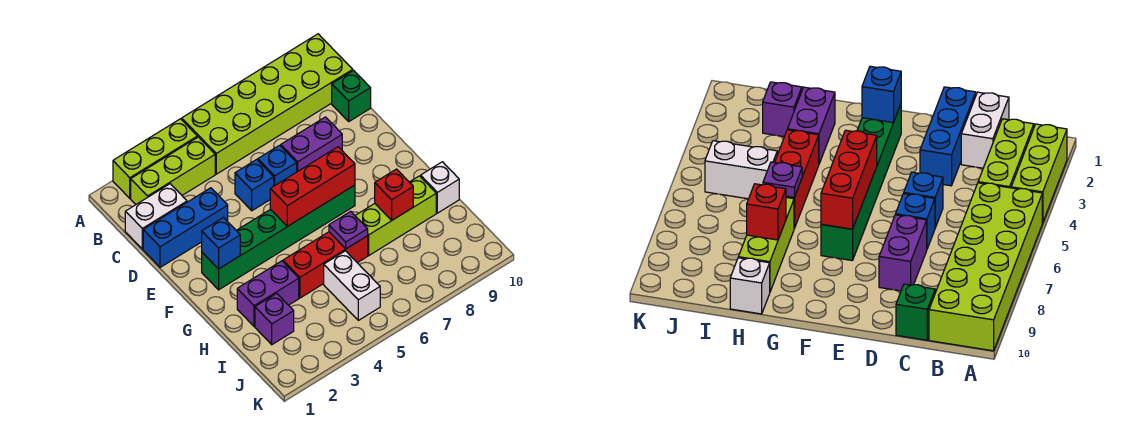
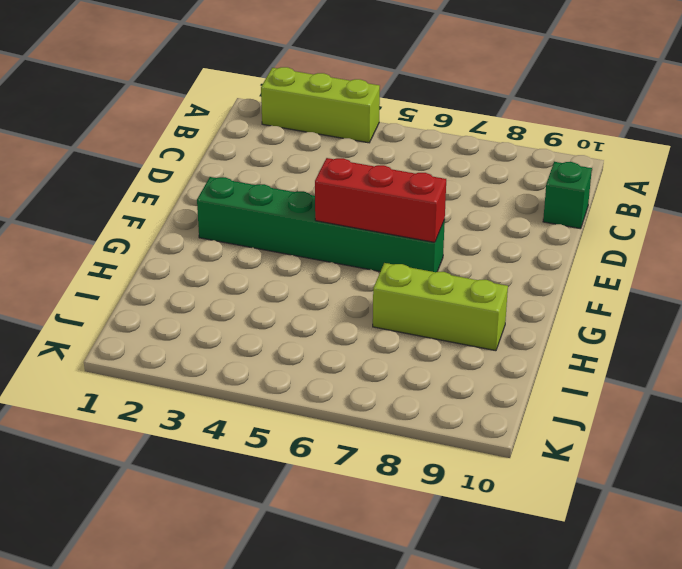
none -> lime brick A5:B10 level 1
none -> lime brick B2:B4 level 1
none -> white brick C1:C2 level 1

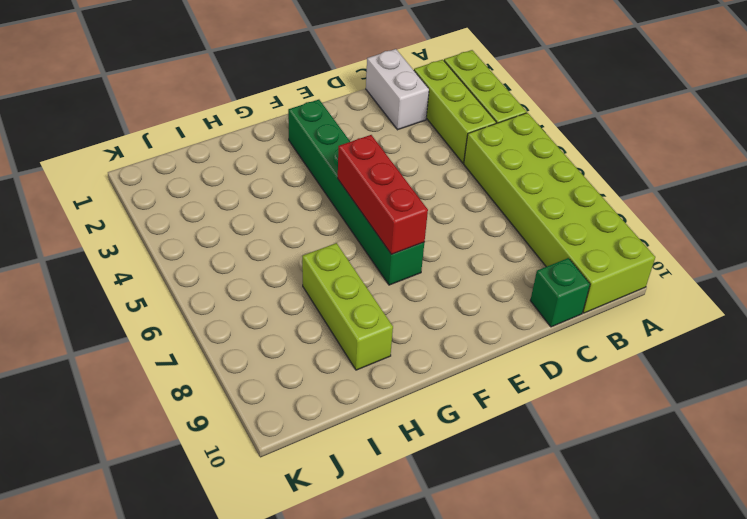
none -> blue brick D1:D3 level 1
none -> blue brick D5 level 1
none -> blue brick D6 level 1

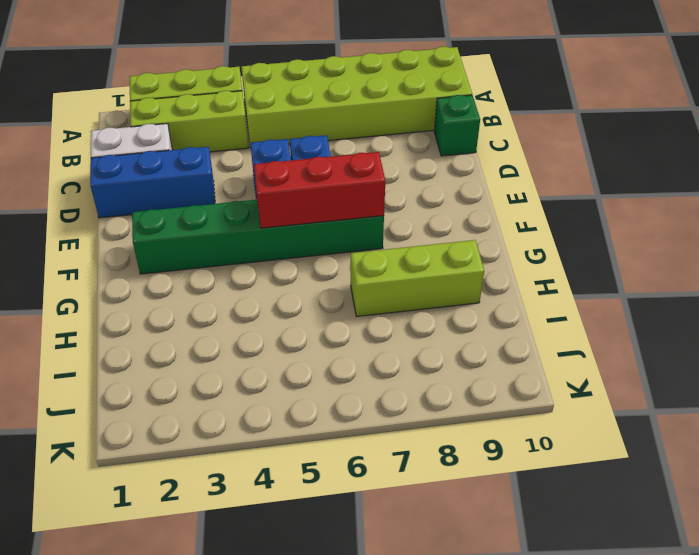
none -> purple brick D7:D8 level 1
none -> purple brick H2:H3 level 1
none -> red brick H4:H6 level 1

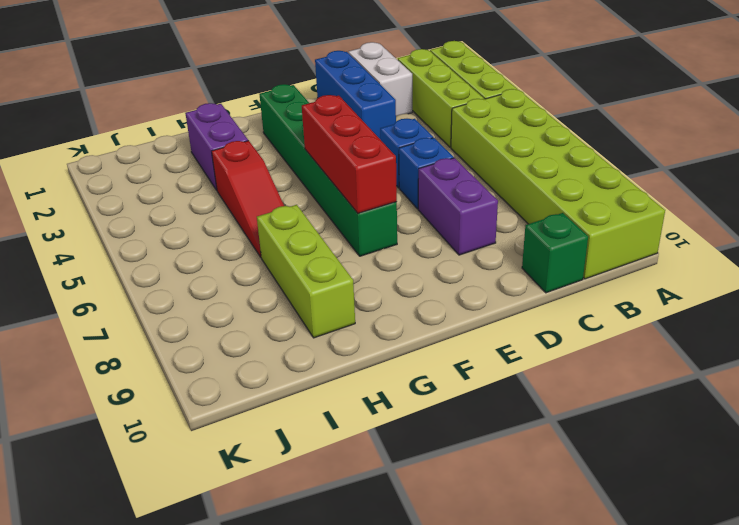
red slope H4:H6 level 1 top 4 -> red brick H4:H6 level 1
none -> white brick H10 level 1
none -> purple brick I2 level 1
none -> white brick I5:J5 level 1

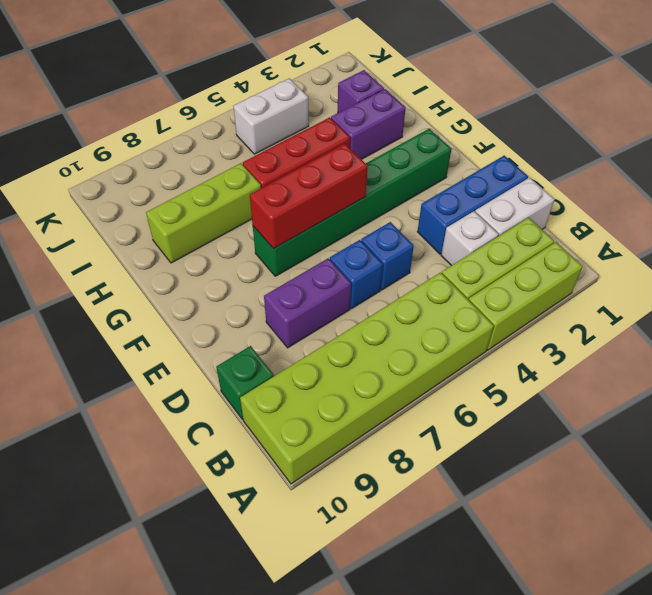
white brick C3 level 1 -> white brick H10 level 1
white brick J4:J5 level 1 -> white brick I5:J5 level 1
none -> blue brick F2 level 2
none -> purple plate H6 level 2
none -> red brick H8 level 2

